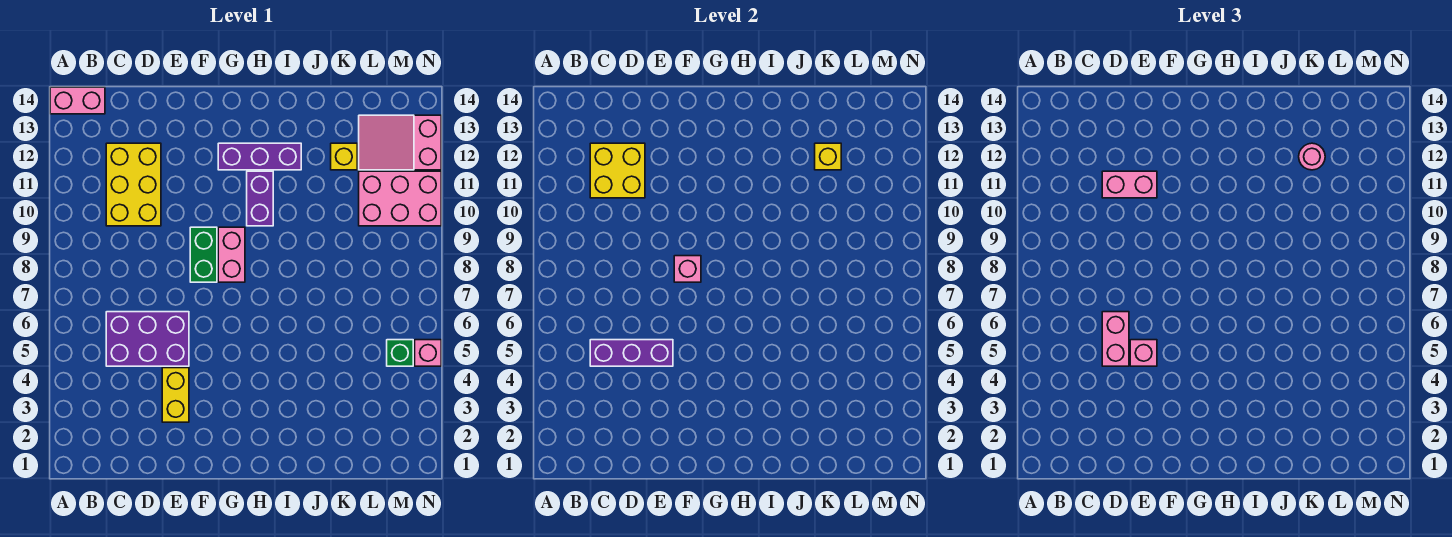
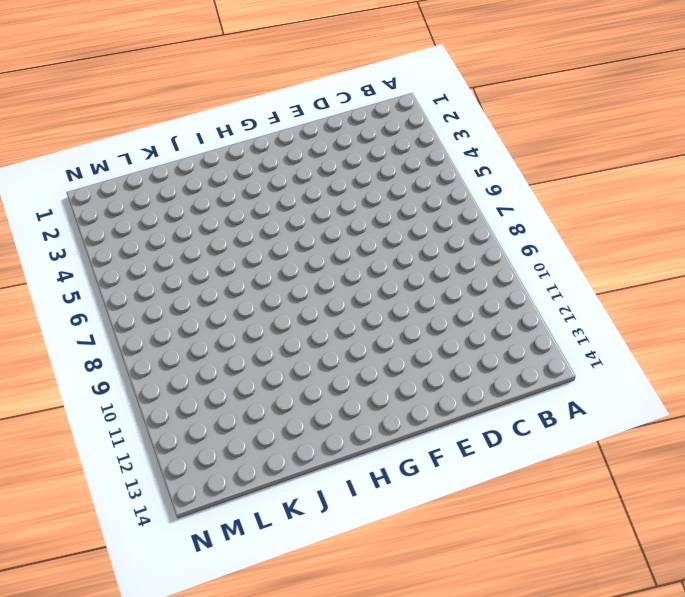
none -> pink brick A14:B14 level 1
none -> purple brick C5:E6 level 1
none -> yellow brick C10:D12 level 1

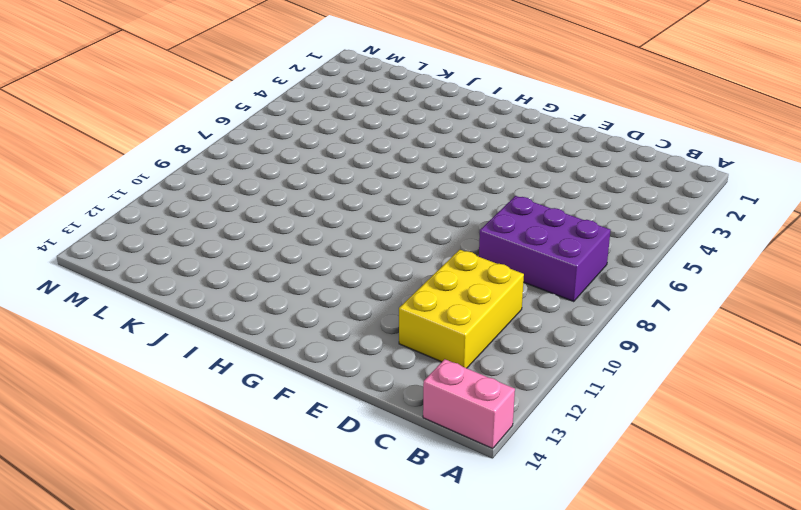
purple brick B7:D8 level 1 -> purple brick C5:E6 level 1
none -> yellow brick E3:E4 level 1
none -> green brick F8:F9 level 1
none -> pink brick G8:G9 level 1

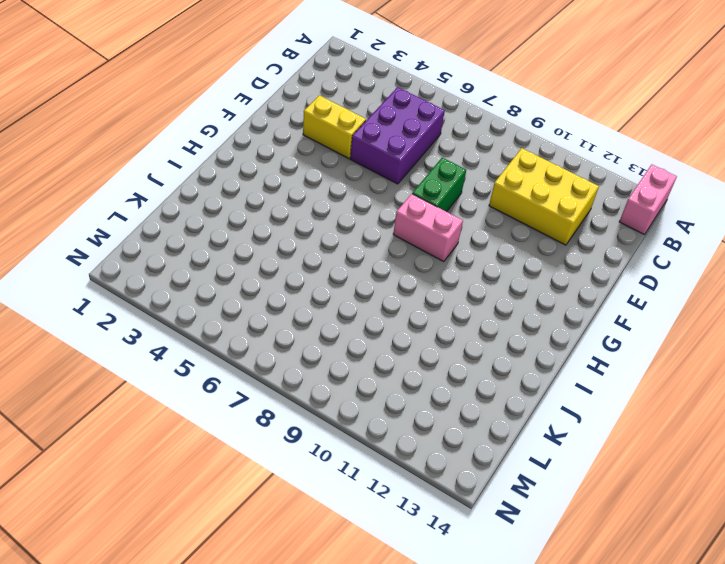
green brick E8:F8 level 1 -> green brick F8:F9 level 1
none -> purple brick G12:I12 level 1
none -> purple brick H10:H11 level 1
none -> yellow brick K12 level 1

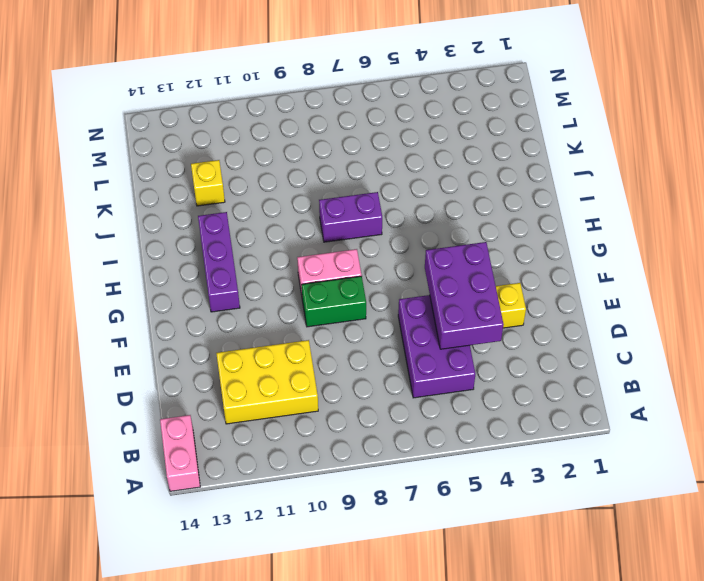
purple brick D4:F5 level 2 -> purple brick C5:E5 level 2
purple brick I7:I8 level 1 -> purple brick H10:H11 level 1
none -> pink brick L10:N11 level 1
none -> pink slope L12:N13 level 1 top N
none -> green brick M5 level 1

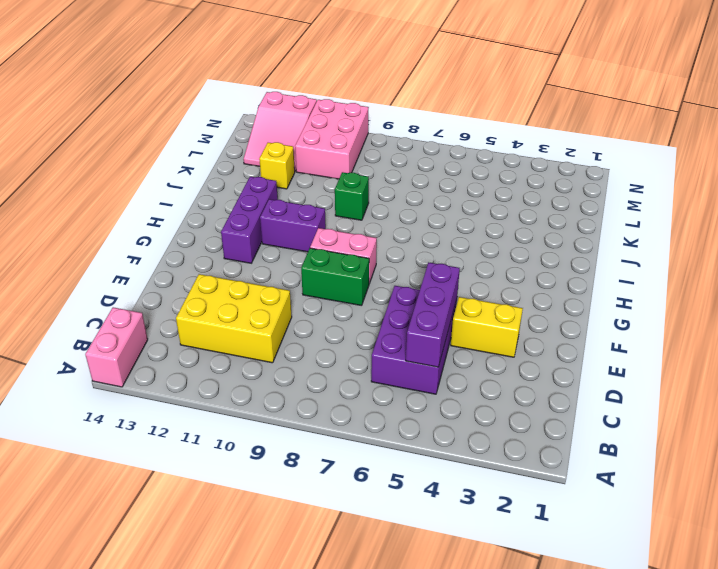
green brick J9 level 1 -> green brick M5 level 1
none -> pink brick N5 level 1
none -> yellow brick C11:D12 level 2
none -> pink brick F8 level 2

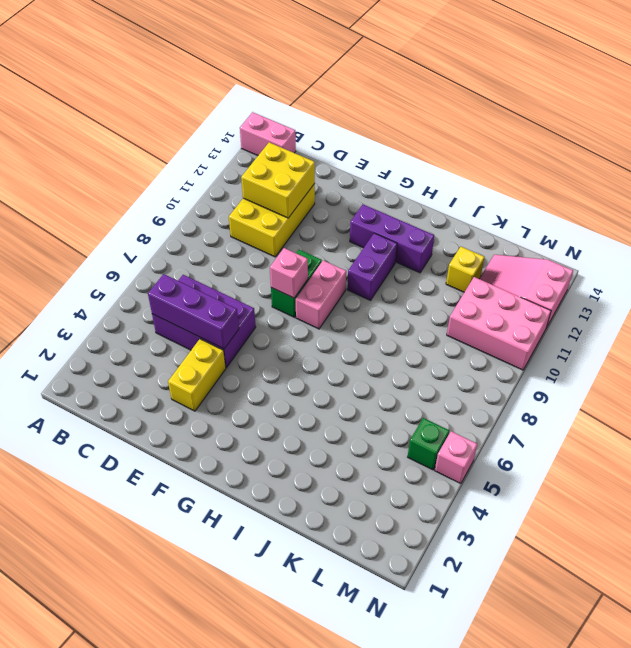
none -> yellow brick K12 level 2
none -> pink brick D5:D6 level 3
none -> pink brick D11:E11 level 3

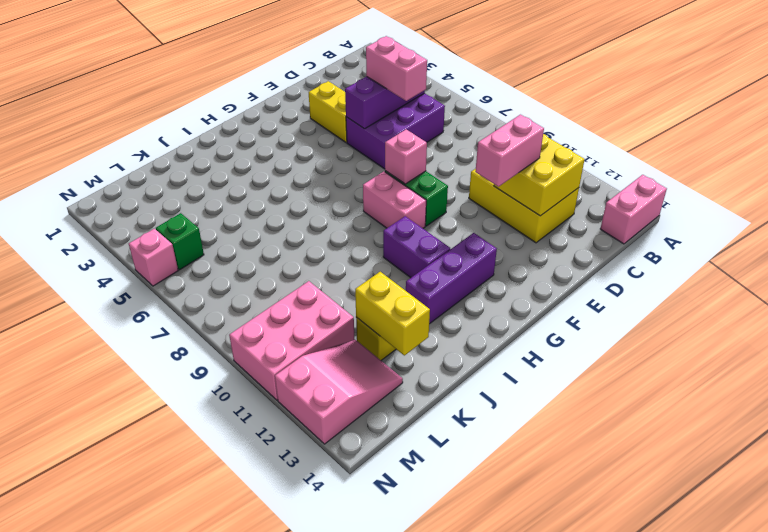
yellow brick K12:K13 level 2 -> yellow brick K12 level 2
none -> pink brick E5 level 3
none -> pink round brick K12 level 3

